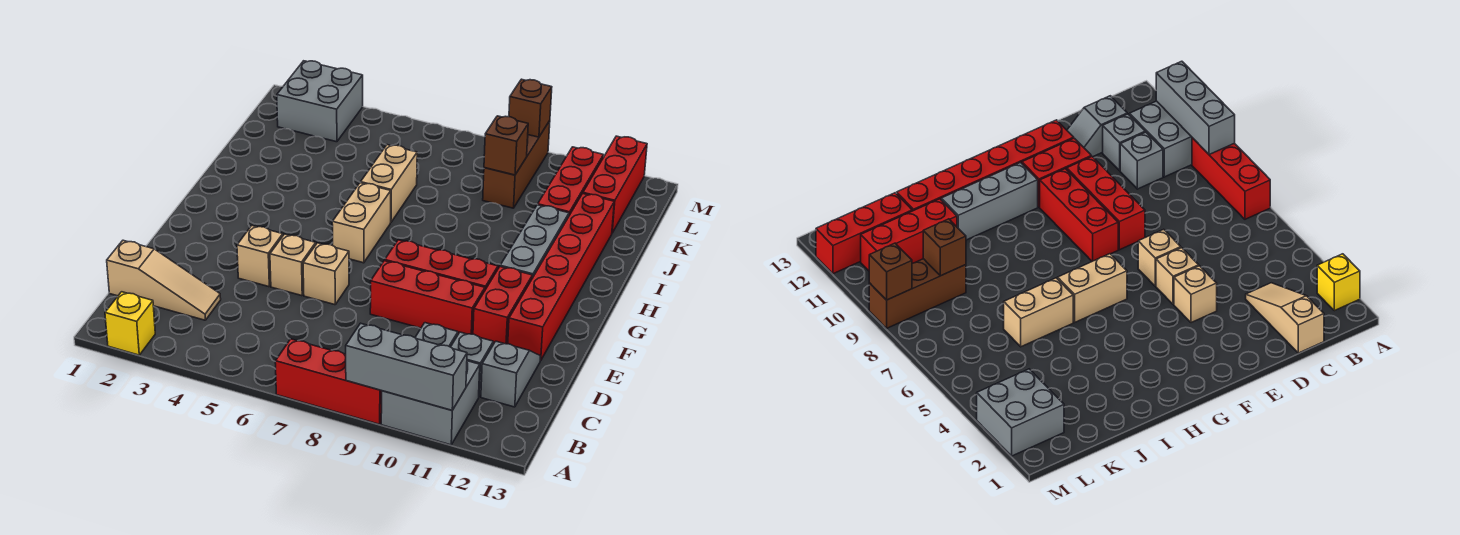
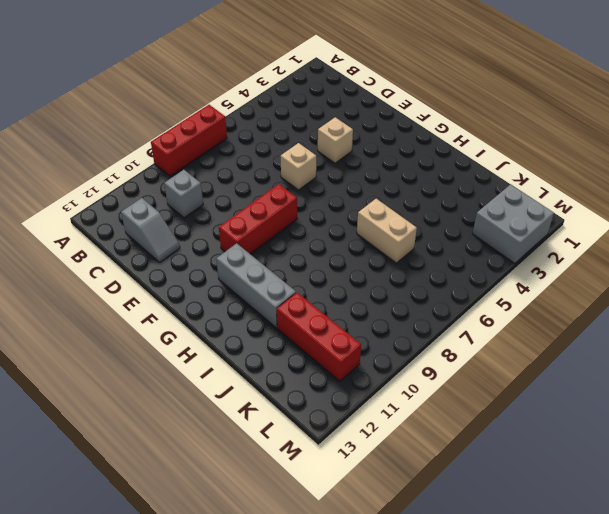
none -> yellow brick A2 level 1
none -> grey brick A10:B11 level 1
none -> tan slope C1:C3 level 1 top 1

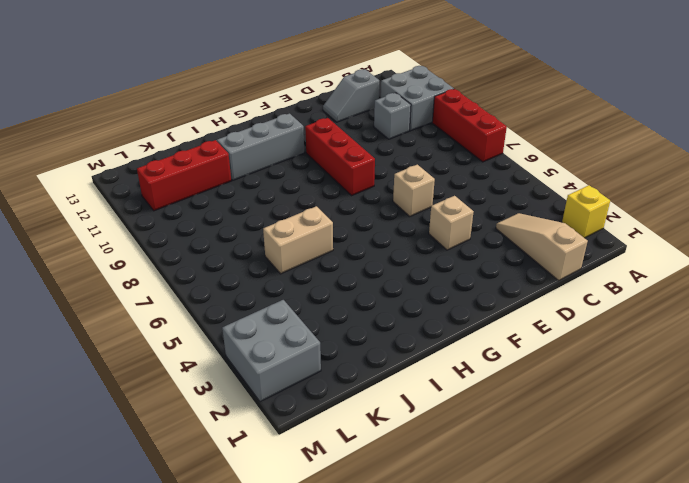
none -> grey brick C11 level 1
none -> tan brick E5 level 1
none -> red brick E8:E10 level 1

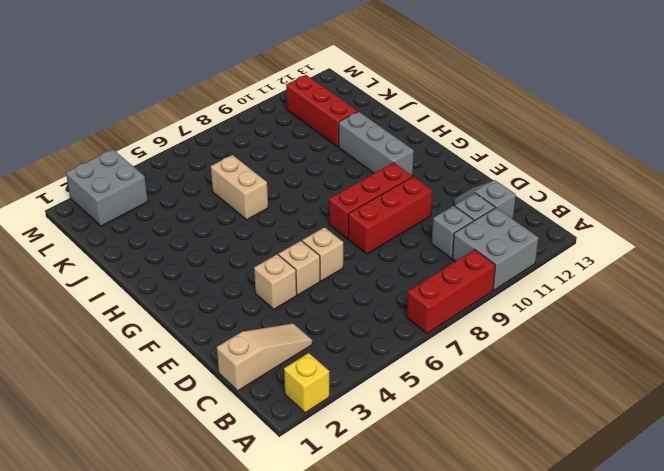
none -> red brick E11:F11 level 1
none -> red brick E12:J12 level 1
none -> tan brick G6:H6 level 1

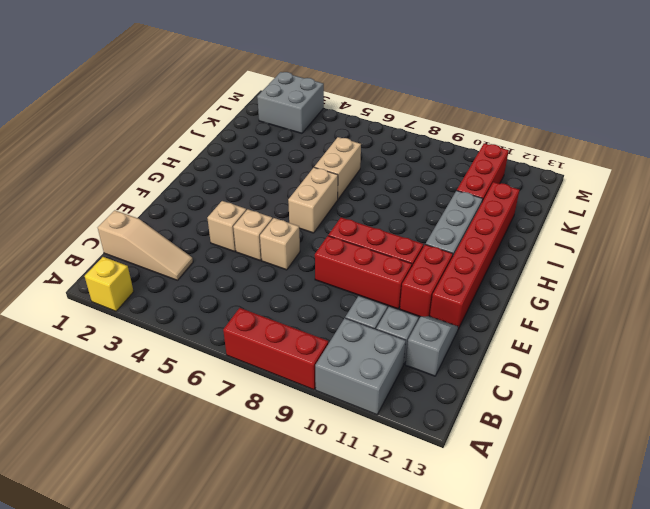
none -> brown brick K9:M9 level 1
none -> red brick K12:M12 level 1
none -> grey brick A9:A11 level 2

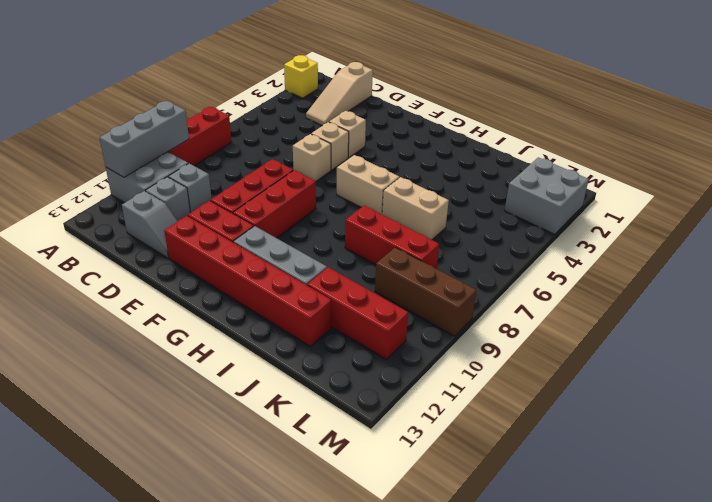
red brick I8:K8 level 1 -> red brick K12:M12 level 1
none -> brown brick K9 level 2
none -> brown brick M9 level 2

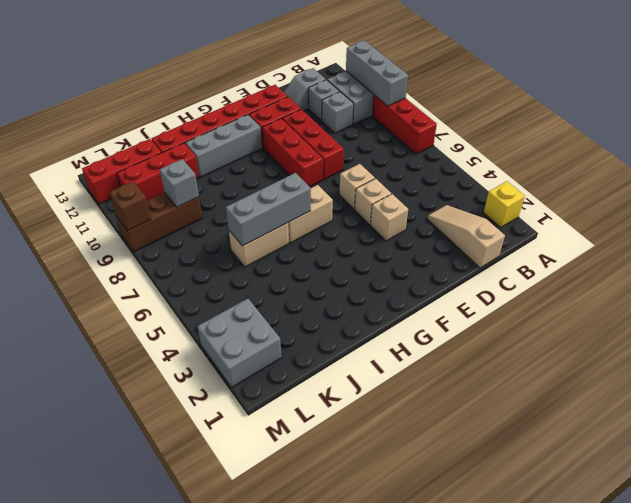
grey brick H6:J6 level 2 -> none
grey brick K9 level 2 -> brown brick K9 level 2

